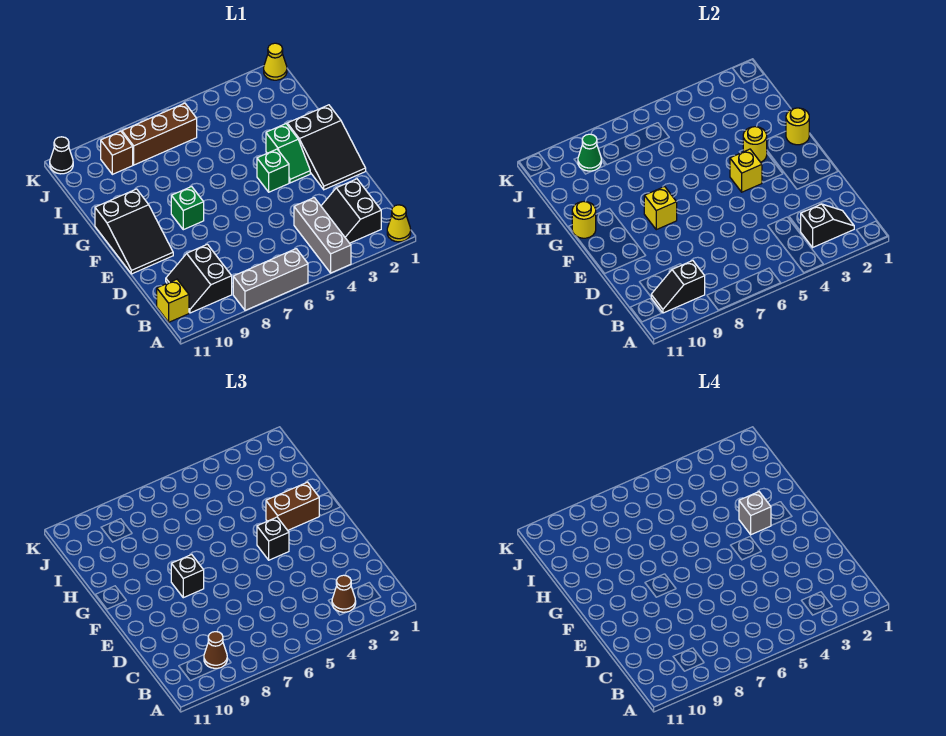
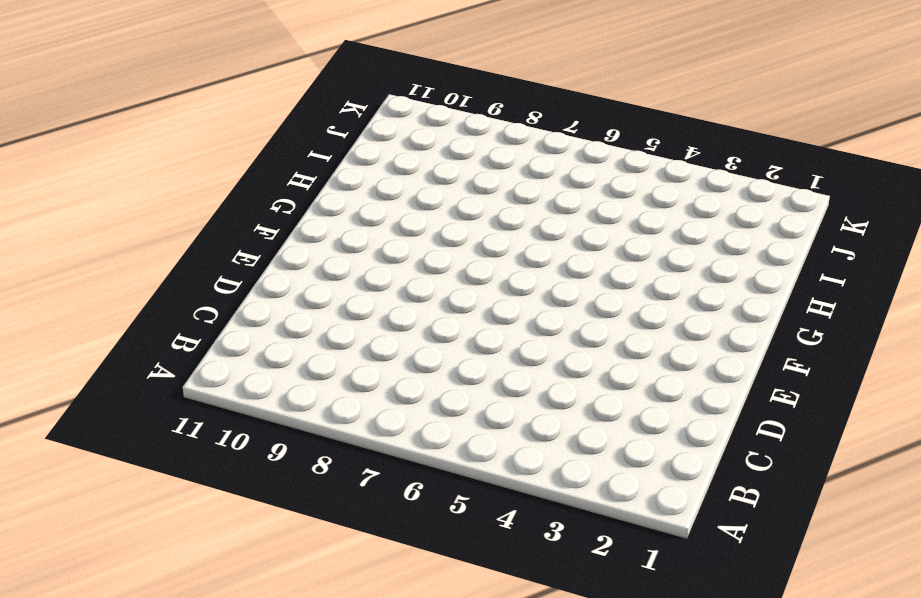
none -> yellow cone A1 level 1
none -> grey brick A4:C4 level 1
none -> grey brick A6:A8 level 1

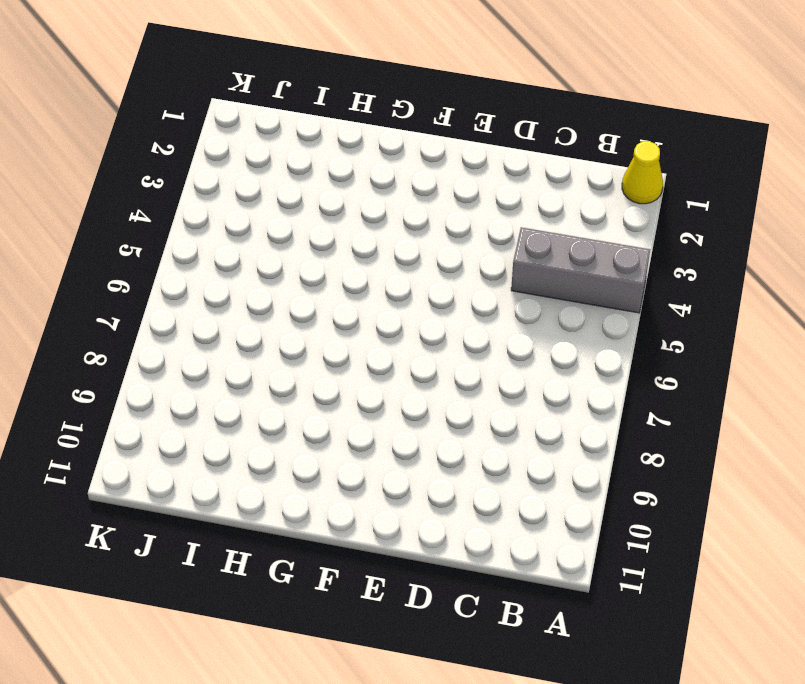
none -> grey brick A6:A8 level 1
none -> black slope B2:C3 level 1 top 2
none -> black slope B9:C10 level 1 top 9

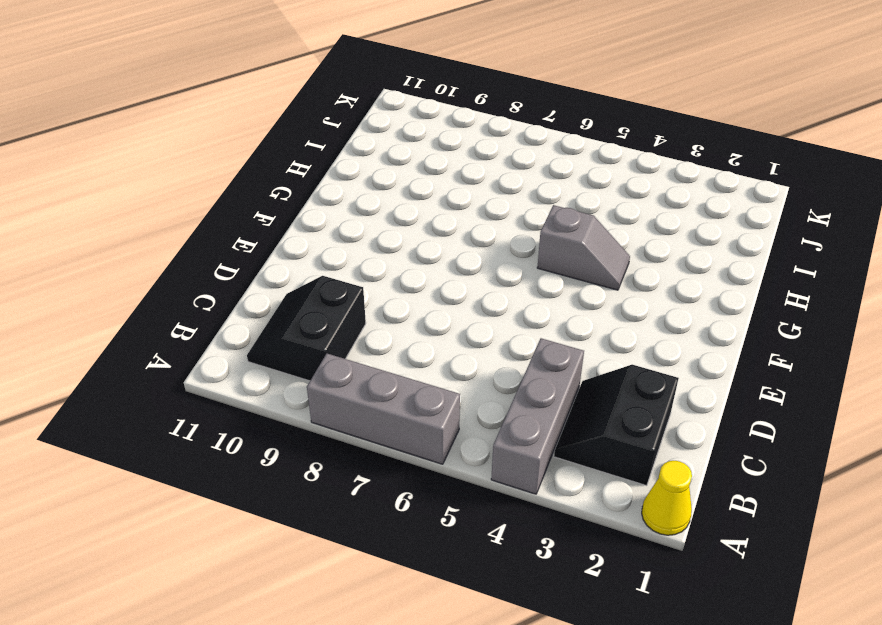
grey slope G4:G5 level 1 top 5 -> none
none -> yellow brick B11 level 1
none -> black slope E1:G2 level 1 top G
none -> black slope E10:G11 level 1 top G

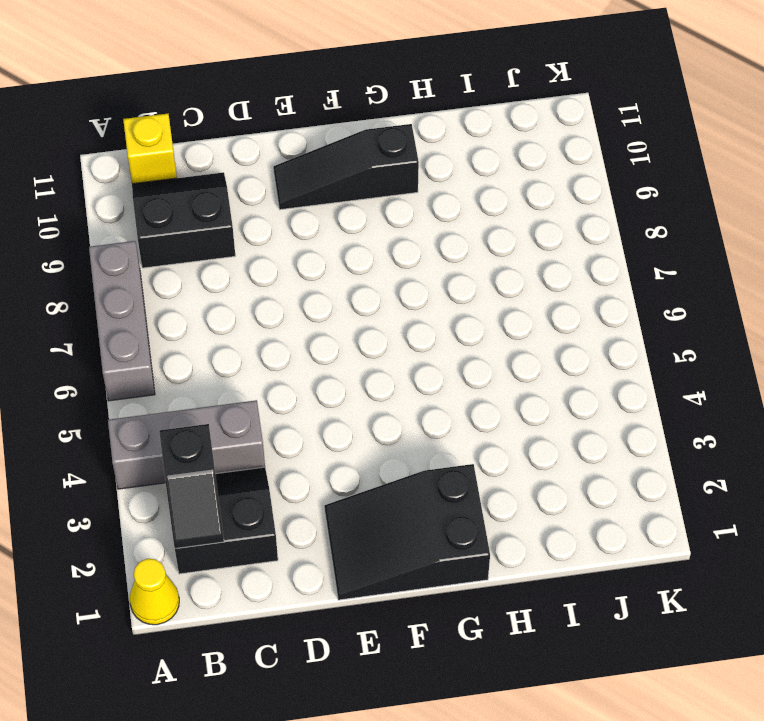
black slope E10:G10 level 1 top G -> black slope E10:G11 level 1 top G
none -> green slope F3:G3 level 1 top G
none -> green brick F4 level 1
none -> green brick F8 level 1

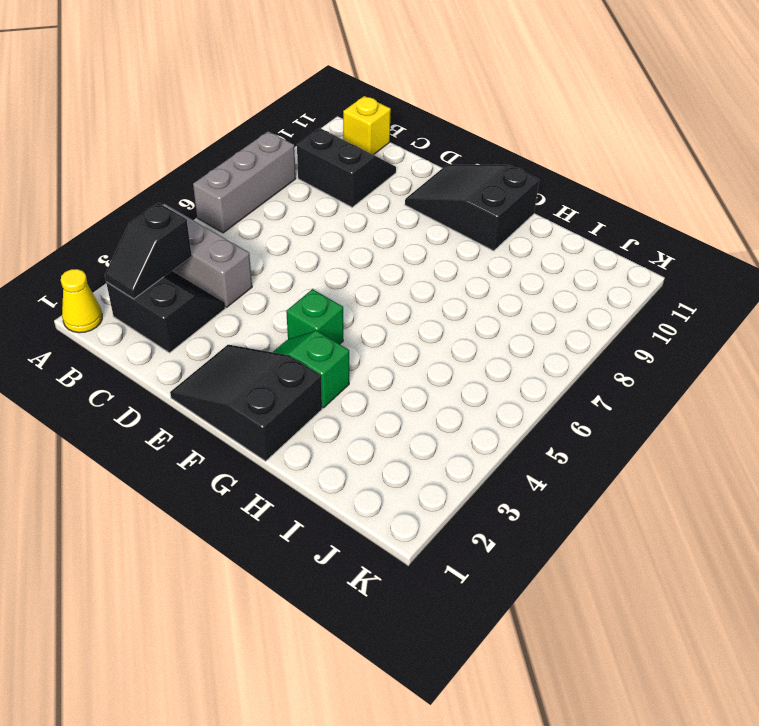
none -> green brick F8 level 1
none -> brown brick J6:J8 level 1
none -> brown brick J9 level 1

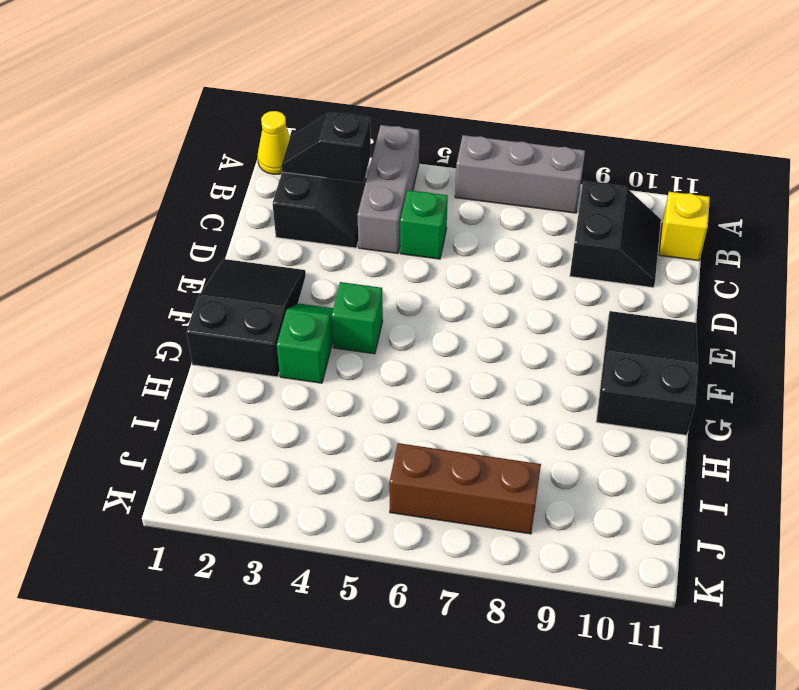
green brick C5 level 1 -> green brick F8 level 1
none -> brown brick J9 level 1
none -> yellow cone K1 level 1
none -> black cone K11 level 1

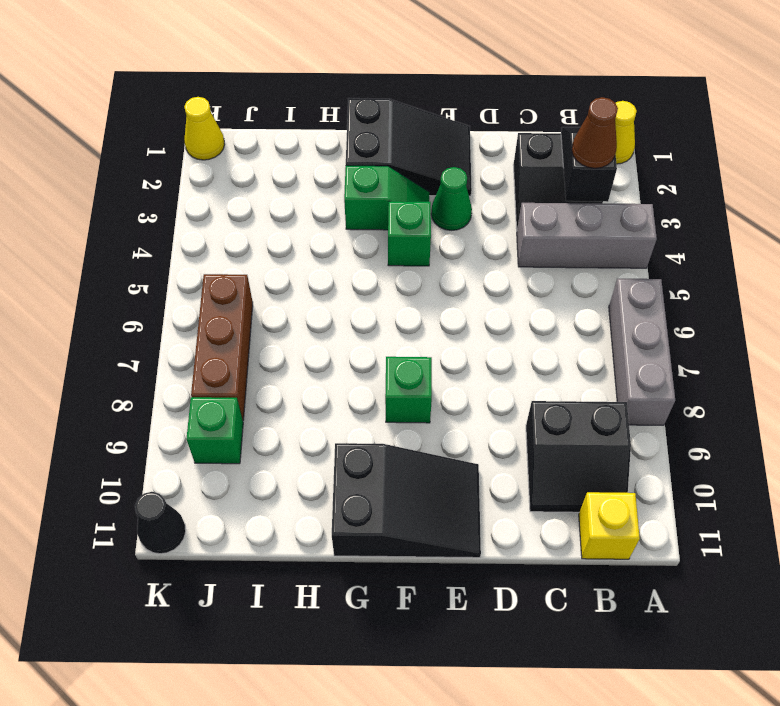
green cone E3 level 1 -> green cone J9 level 2
green brick J9 level 1 -> brown brick J9 level 1
none -> black slope B9:B10 level 2 top 9
none -> yellow brick F4 level 2
none -> yellow brick F8 level 2

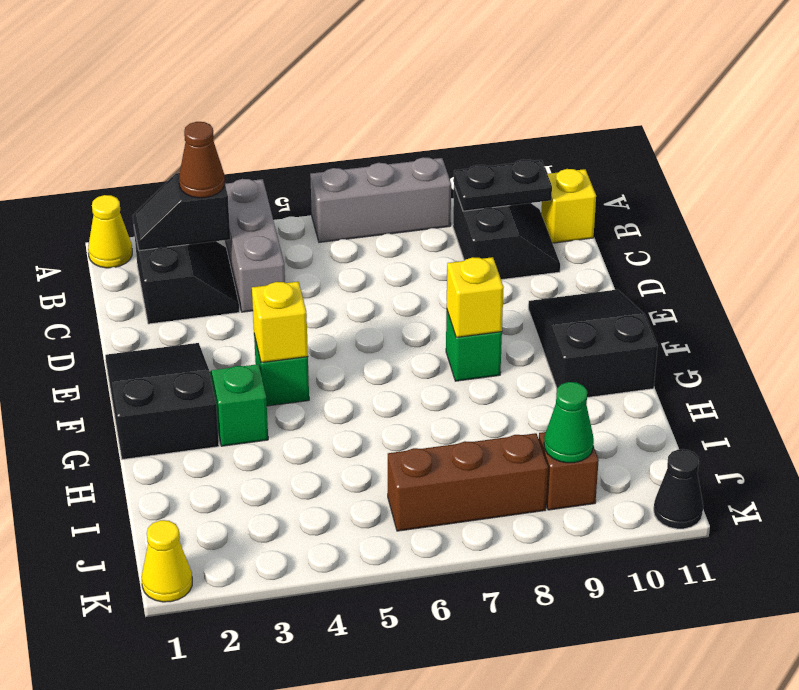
black plate B9:B10 level 2 -> black slope B9:B10 level 2 top 9
none -> yellow round brick G1 level 2
none -> yellow round brick G3 level 2
none -> yellow round brick G11 level 2

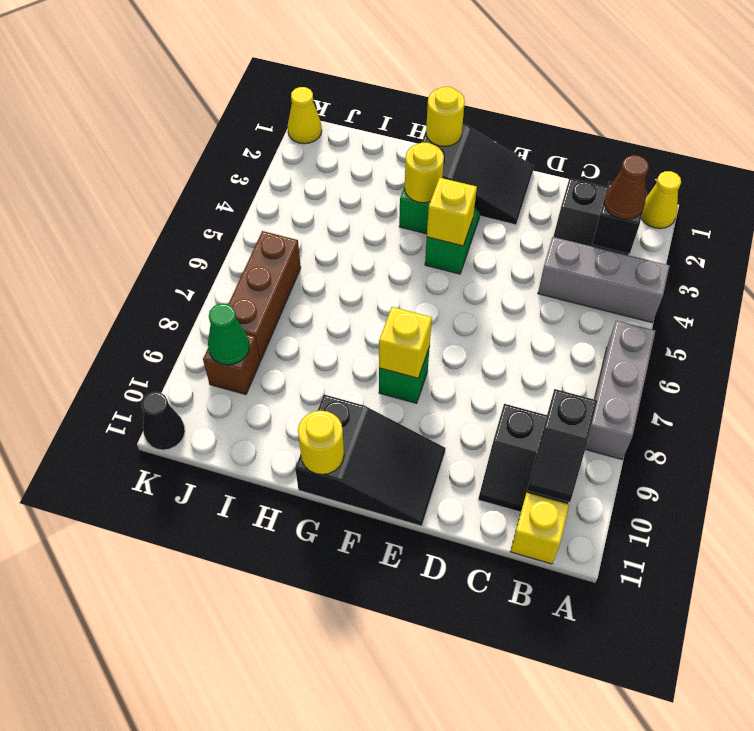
none -> brown cone B9 level 3
none -> black brick F4 level 3
none -> black brick F8 level 3

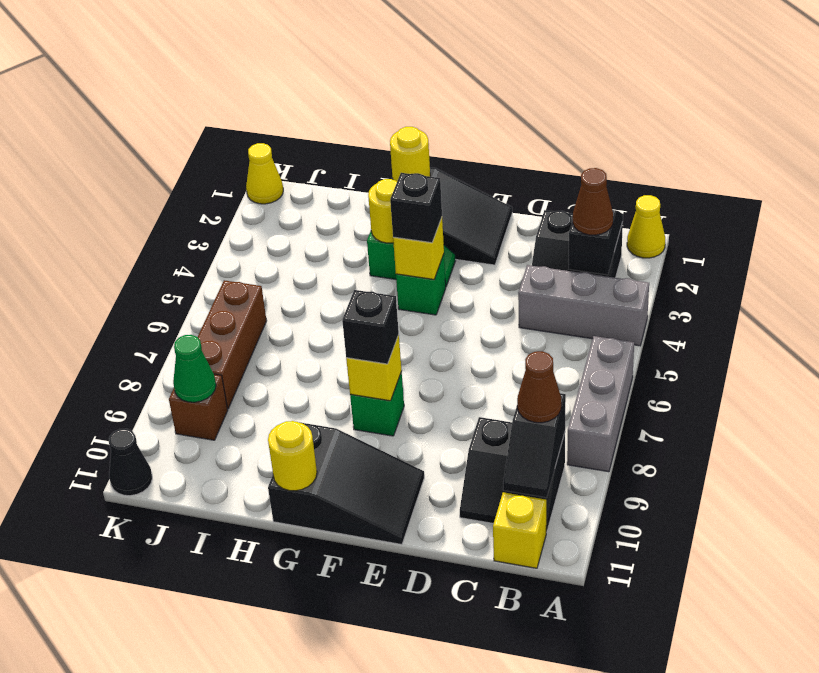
none -> brown brick G2:G3 level 3
none -> grey brick G3 level 4

